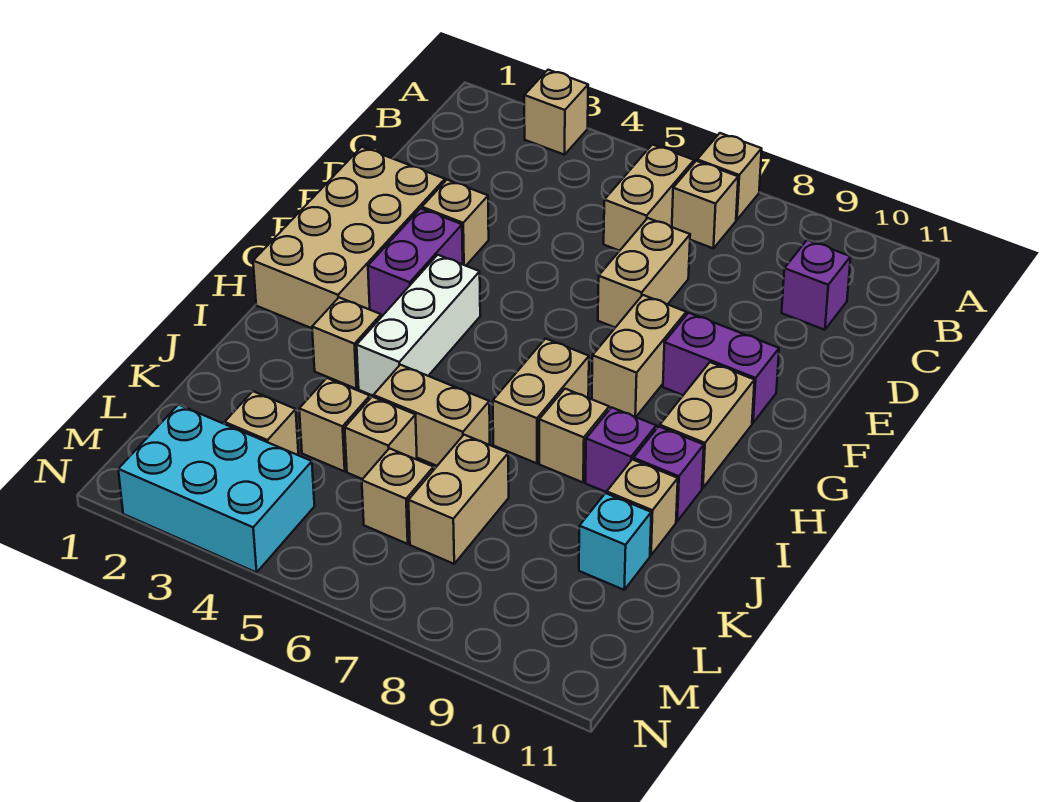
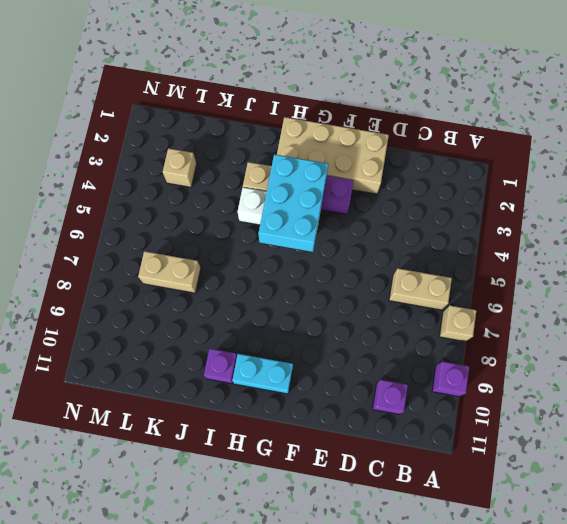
purple brick A9 level 1 -> purple brick I9 level 1
cyan brick G3:H5 level 2 -> cyan brick M2:N4 level 1
cyan brick G10:H10 level 1 -> tan brick G10:H10 level 1
none -> tan brick A3 level 1
none -> tan brick B7 level 1
none -> tan brick D7:E7 level 1

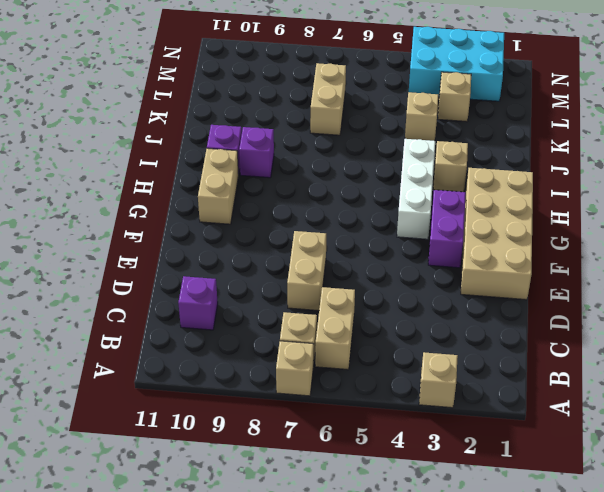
none -> tan brick E3 level 1
none -> tan brick F8:G8 level 1
none -> purple brick F9:F10 level 1

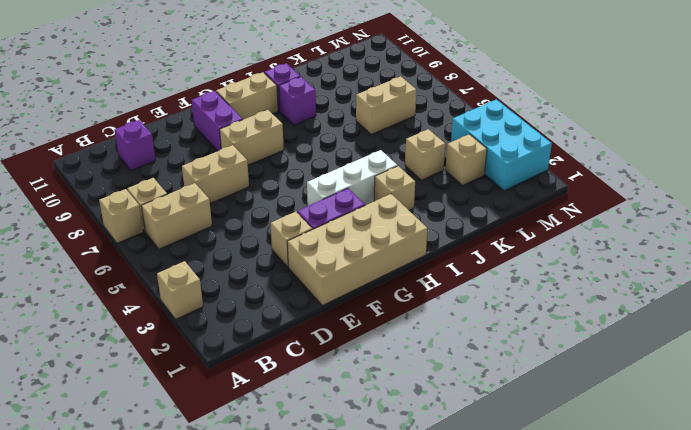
none -> tan brick H7:I7 level 1
none -> tan brick I8 level 1
none -> tan brick J5:J6 level 1

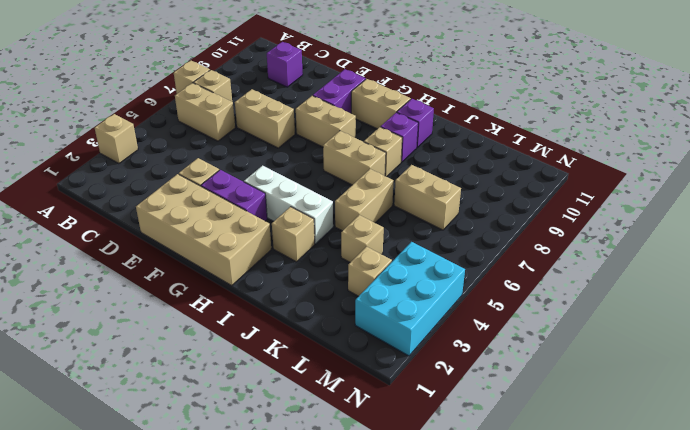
none -> tan brick J10 level 1
none -> tan brick K5 level 1
none -> cyan brick K10 level 1

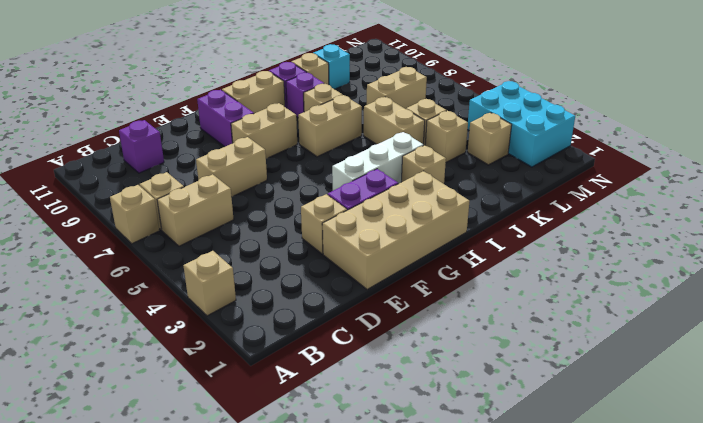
none -> tan brick L6 level 1

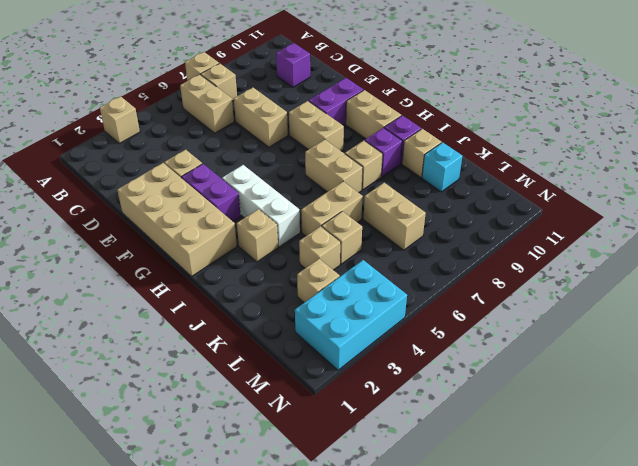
none -> tan brick L6 level 1

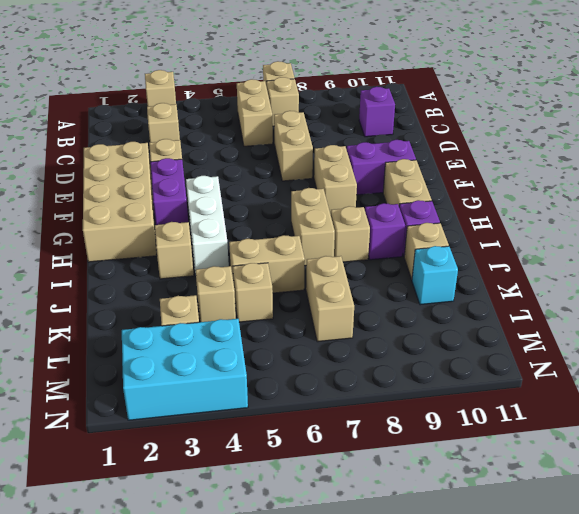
tan brick C3 level 1 -> tan brick L6 level 1

